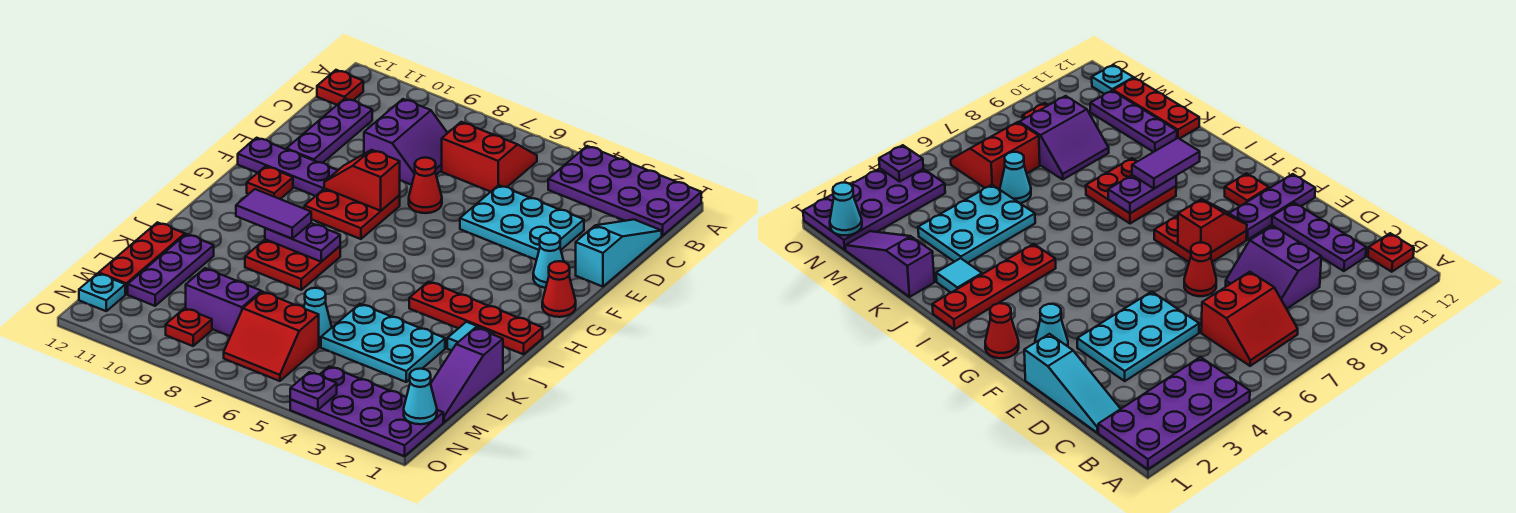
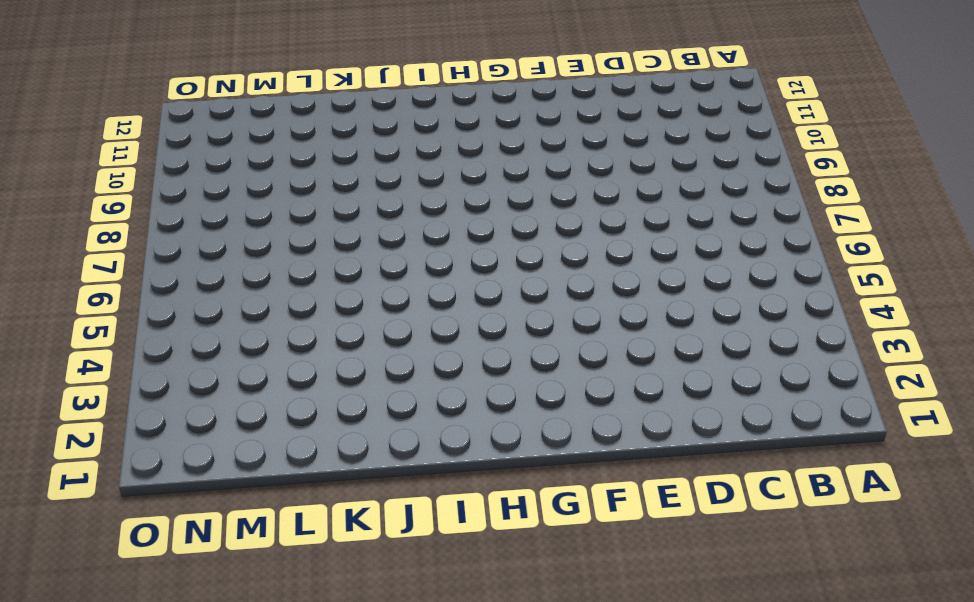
none -> purple plate A1:B4 level 1
none -> red slope B6:C7 level 1 top C
none -> red plate B12 level 1
none -> cyan slope C1:E1 level 1 top E

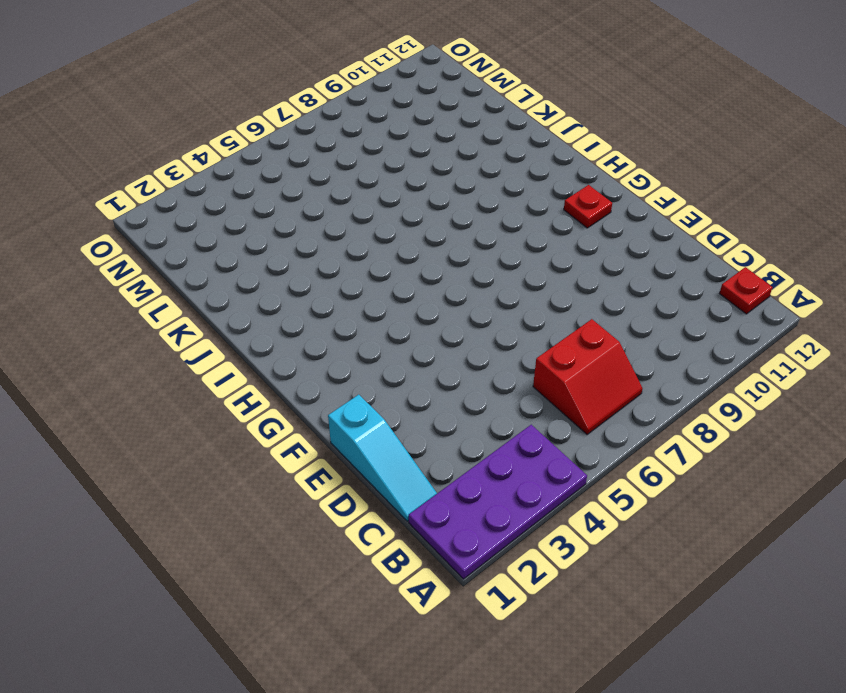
none -> purple slope C8:D9 level 1 top 9
none -> purple plate C11:E11 level 1
none -> cyan plate D3:E5 level 1
none -> red cone E7 level 1

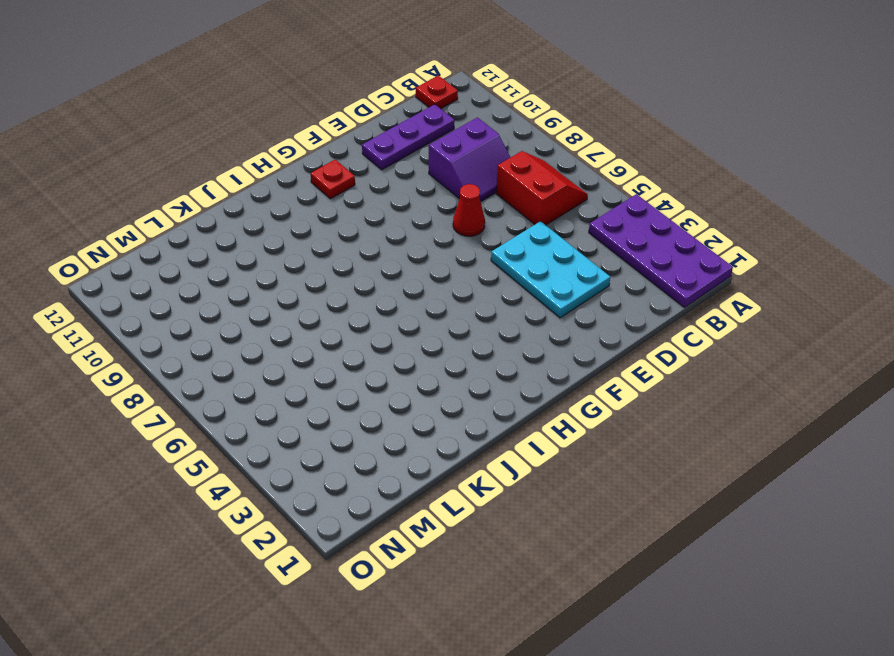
none -> cyan slope C1:E1 level 1 top E
none -> cyan cone F2 level 1
none -> red plate F8:G9 level 1
none -> purple plate F10:F12 level 1

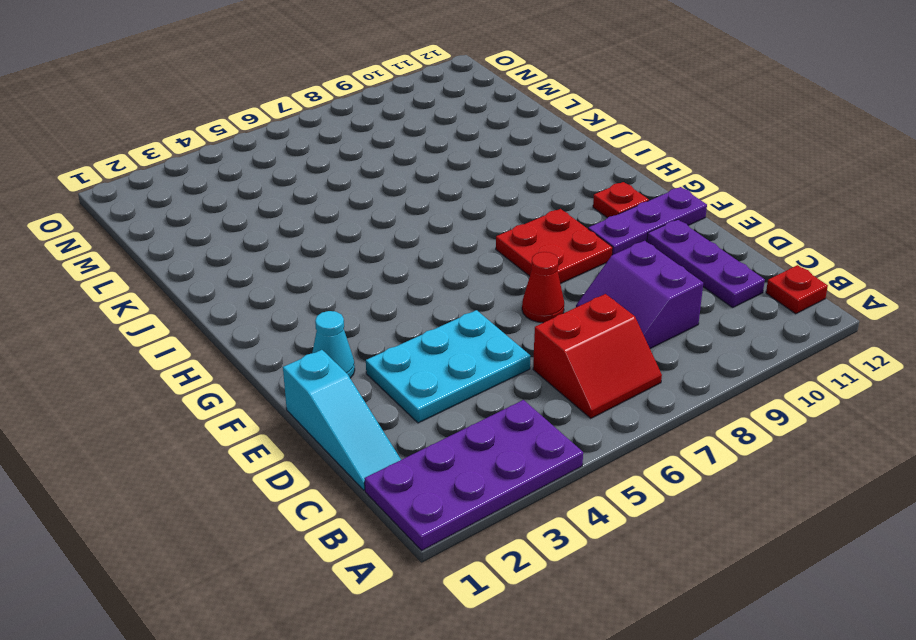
none -> red cone G1 level 1
none -> red plate I1:I4 level 1
none -> red plate I8:J9 level 1
none -> cyan tile J2 level 1

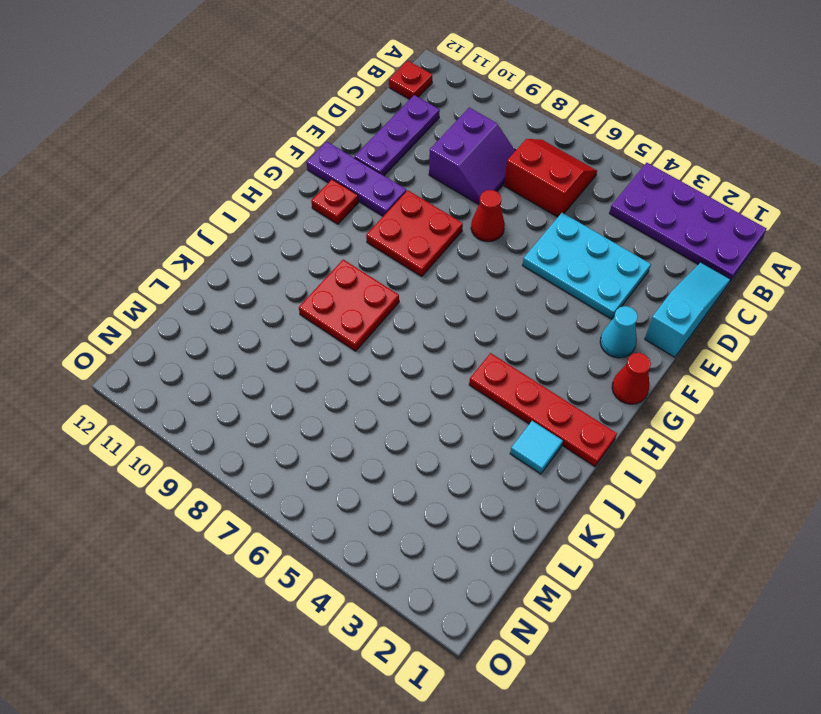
none -> purple slope K1:M1 level 1 top K
none -> cyan plate K3:L5 level 1
none -> purple plate K11:M11 level 1
none -> red plate K12:M12 level 1

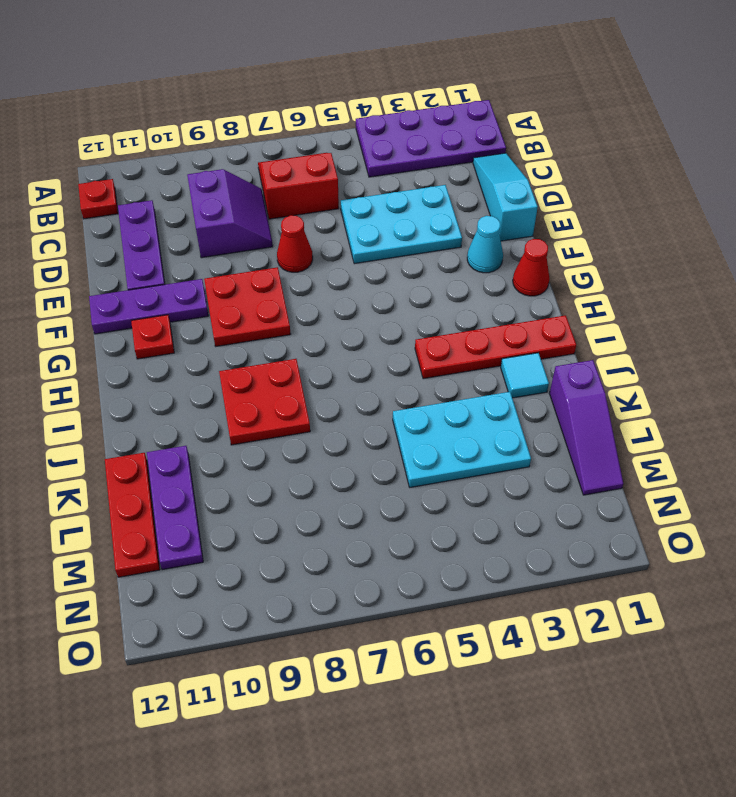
none -> cyan cone L6 level 1
none -> purple slope L8:M9 level 1 top M
none -> red slope M6:N7 level 1 top M
none -> purple plate N1:O4 level 1

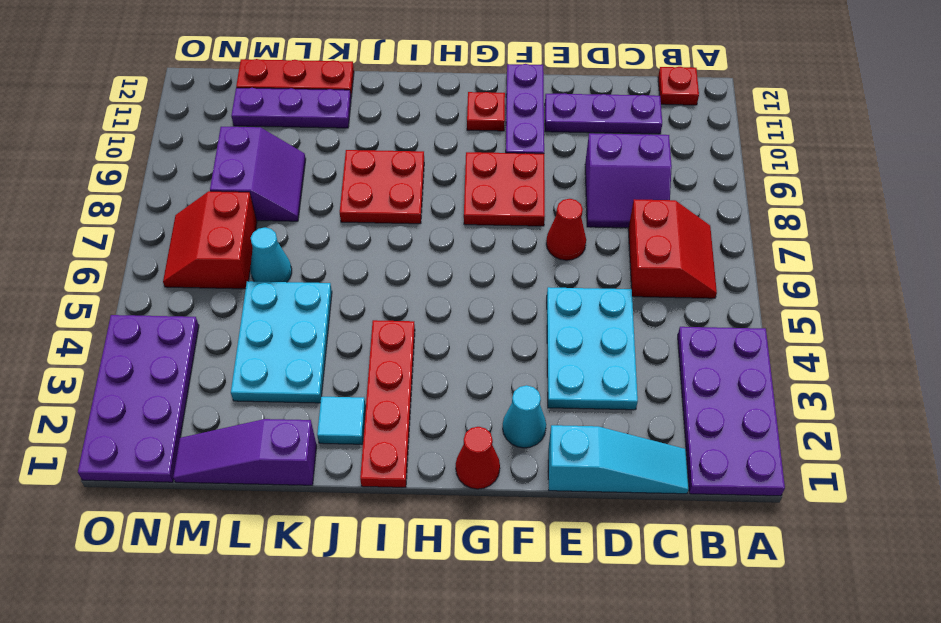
none -> red plate N9 level 1
none -> cyan plate N12 level 1
none -> red slope F8:F9 level 2 top 8
none -> purple plate I8:I9 level 2

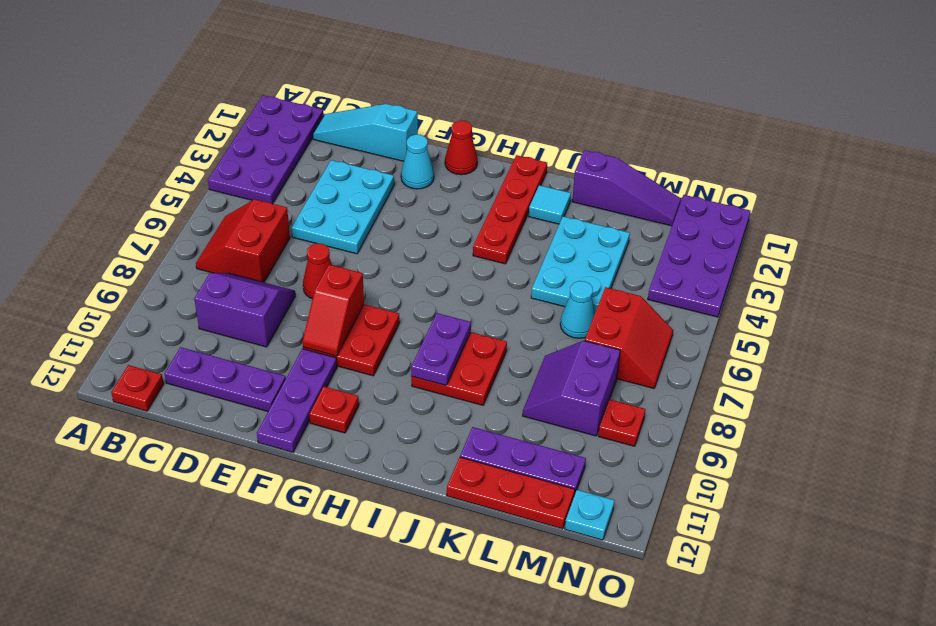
none -> cyan cone N1 level 2
none -> purple plate O4 level 2
none -> purple tile I9:I10 level 3

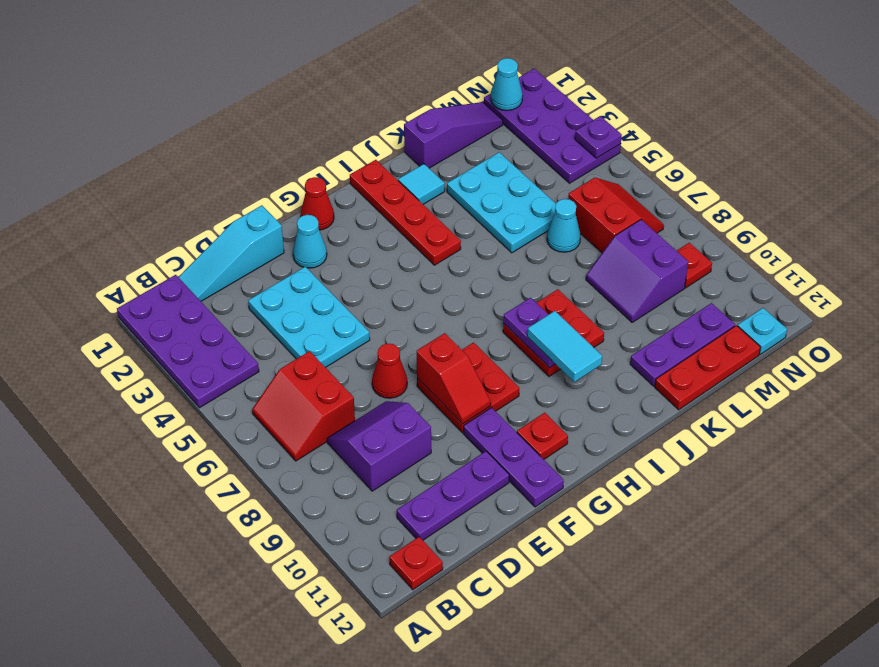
cyan tile I9:I10 level 3 -> purple tile I9:I10 level 3

